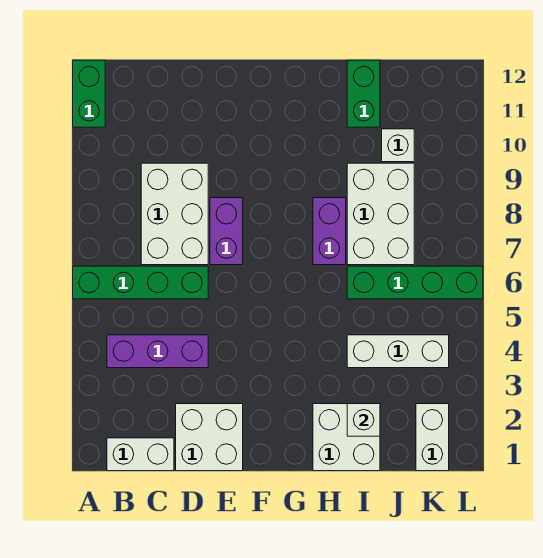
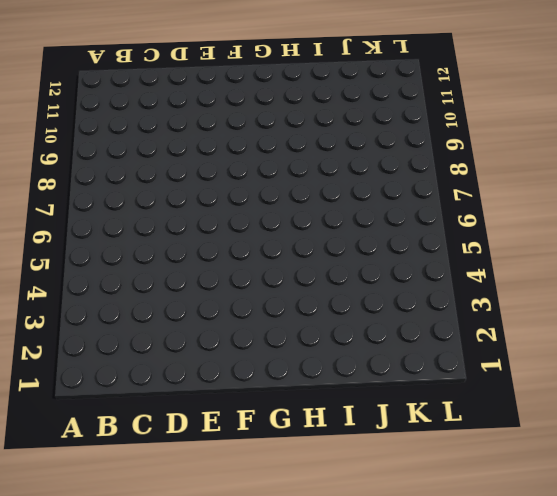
none -> green brick A6:D6 level 1
none -> green brick A11:A12 level 1
none -> white brick B1:C1 level 1

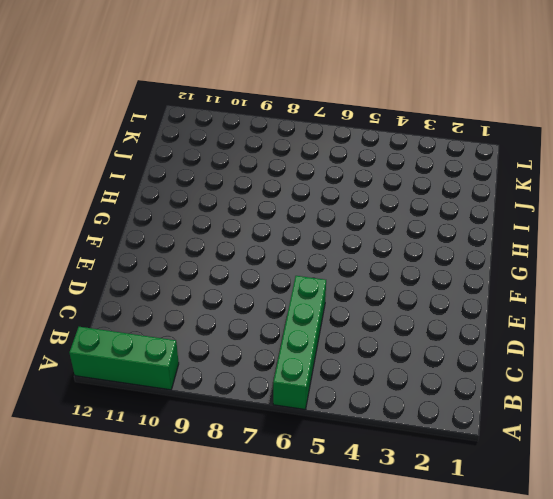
green brick A10:A12 level 1 -> green brick A11:A12 level 1
none -> white brick B1:C1 level 1
none -> purple brick B4:D4 level 1
none -> white brick C7:D9 level 1

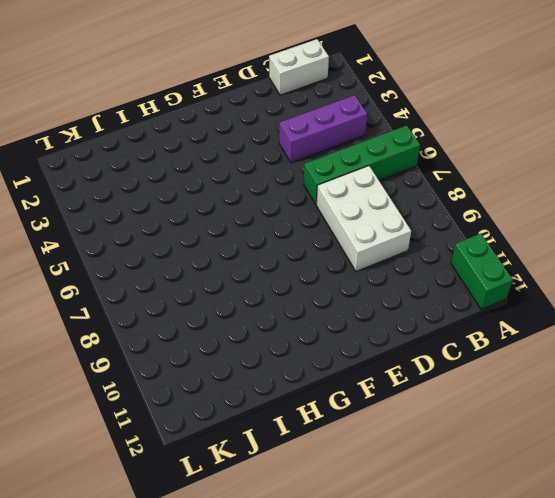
none -> white brick D1:E2 level 1
none -> purple brick E7:E8 level 1
none -> white brick H1:I2 level 1

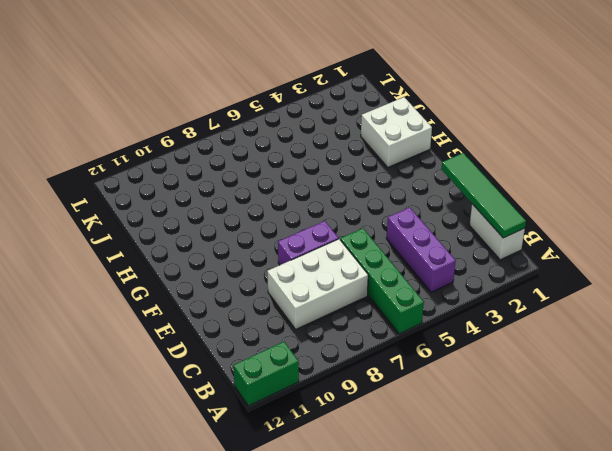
green tile B1:E1 level 2 -> none
none -> white brick D1:E2 level 1
none -> purple brick H7:H8 level 1
none -> white brick I4:K4 level 1

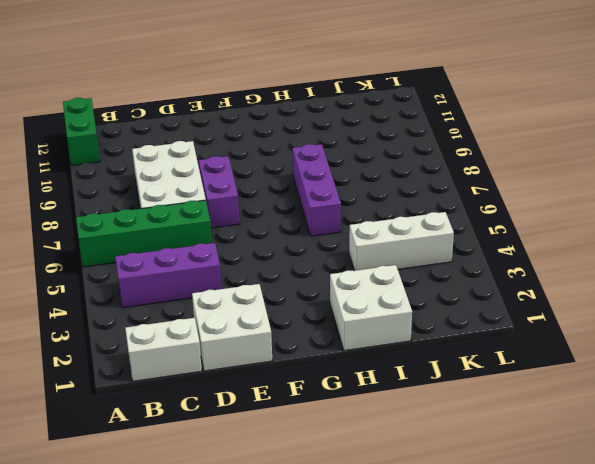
purple brick H6:H8 level 1 -> purple brick H7:H8 level 1
none -> green brick I6:L6 level 1
none -> white brick I7:J9 level 1
none -> green brick I11:I12 level 1

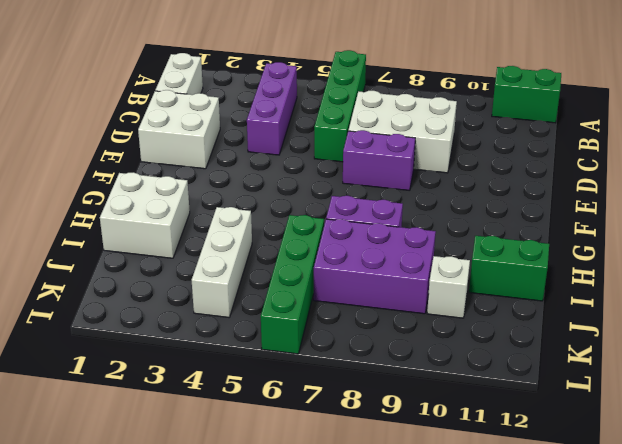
purple brick I7:J9 level 1 -> white brick I7:J9 level 1
none -> white brick K1:K2 level 1
none -> white brick I2 level 2

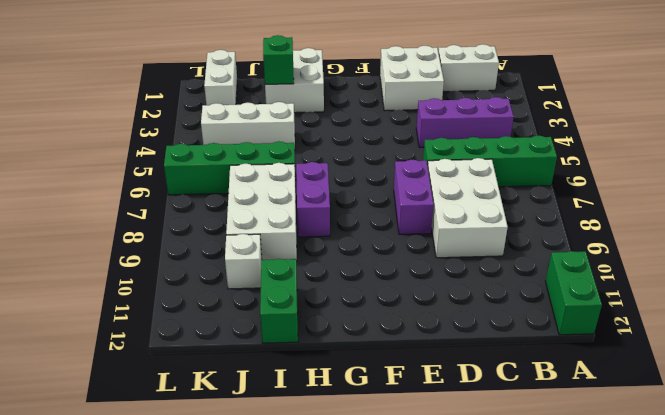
green brick I2 level 2 -> white brick I2 level 2

